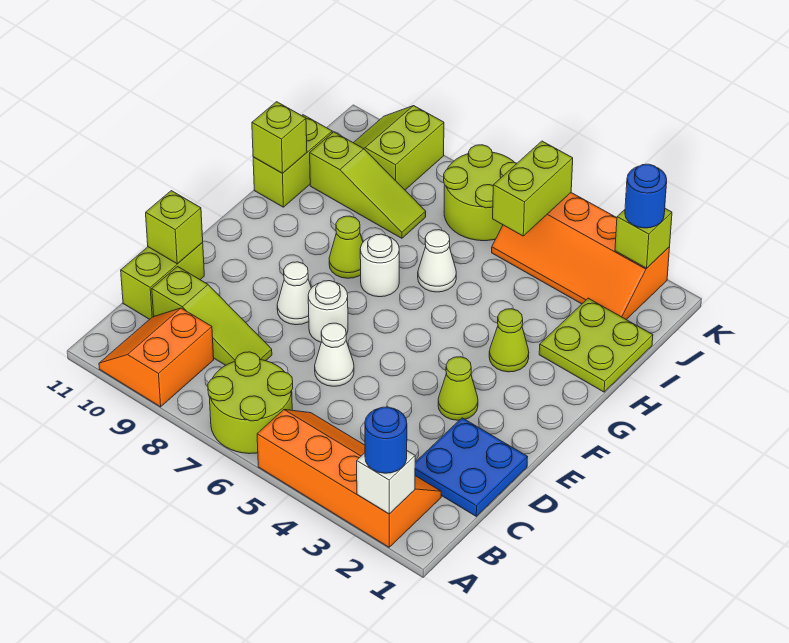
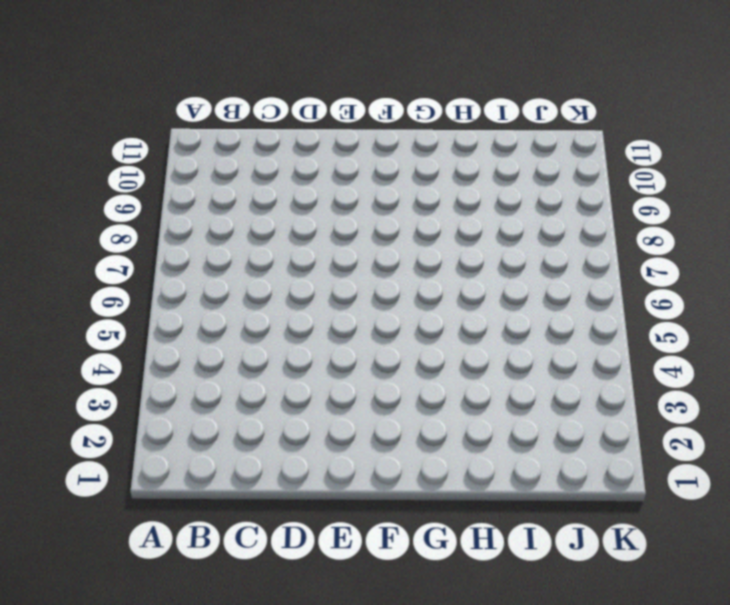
none -> orange slope A2:B5 level 1 top A
none -> lime round brick A6:B7 level 1
none -> orange slope A9:B10 level 1 top 9

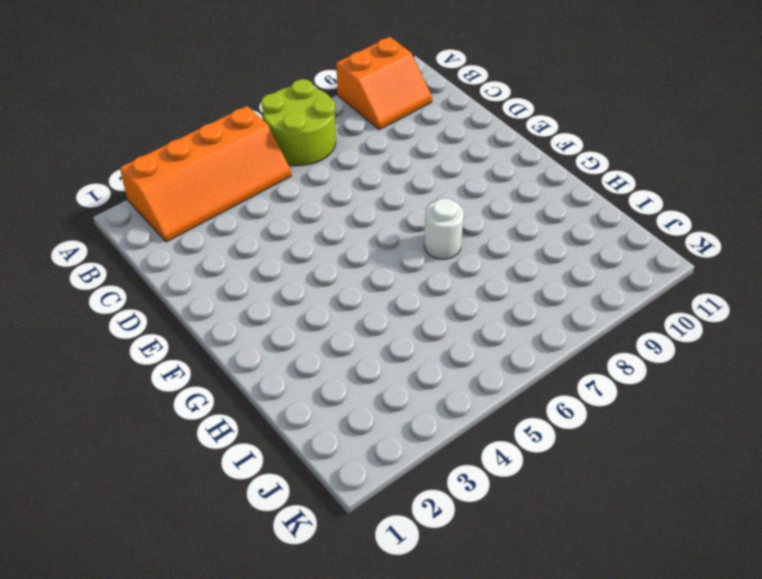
orange slope A9:B10 level 1 top A -> orange slope A9:B10 level 1 top 9
none -> blue plate C1:D2 level 1
none -> lime slope C8:C10 level 1 top 10
none -> lime brick C11:D11 level 1

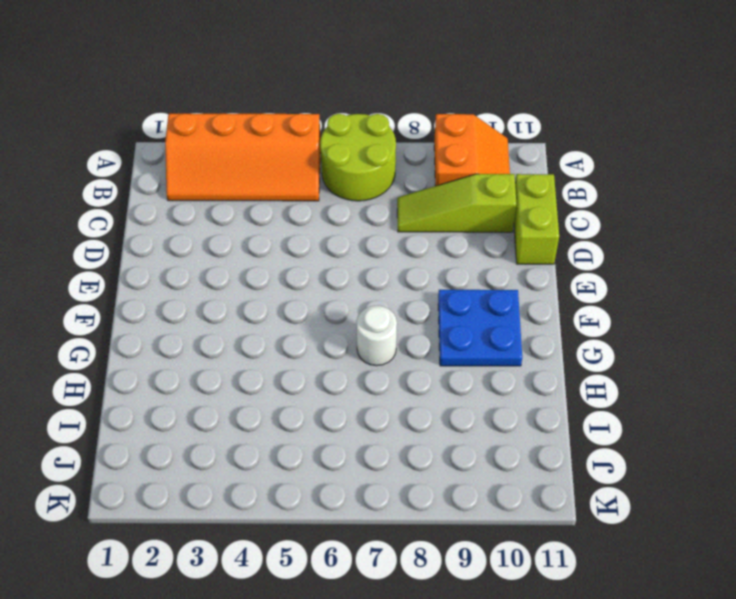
blue plate F9:G10 level 1 -> blue plate C1:D2 level 1
none -> white cone D6 level 1
none -> lime cone E3 level 1
none -> white round brick E7 level 1

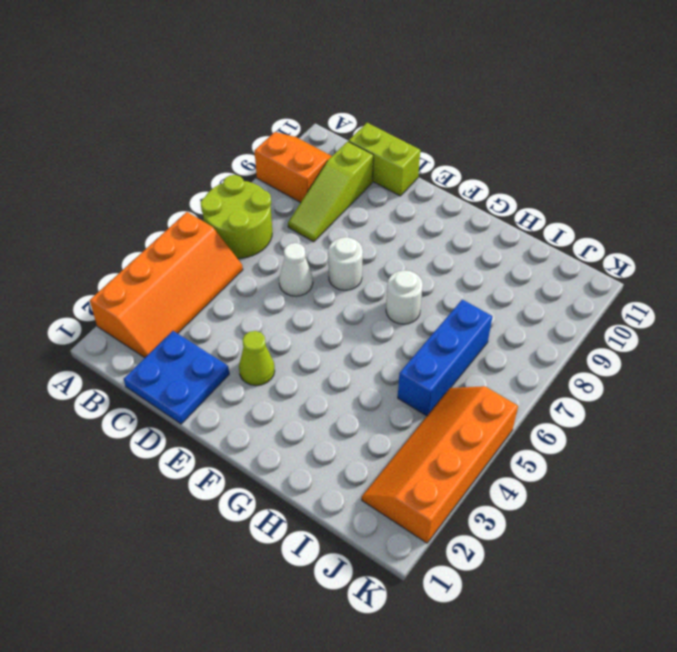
blue brick I5:I7 level 1 -> none
none -> white cone E8 level 1
none -> lime cone G3 level 1
none -> lime cone G8 level 1

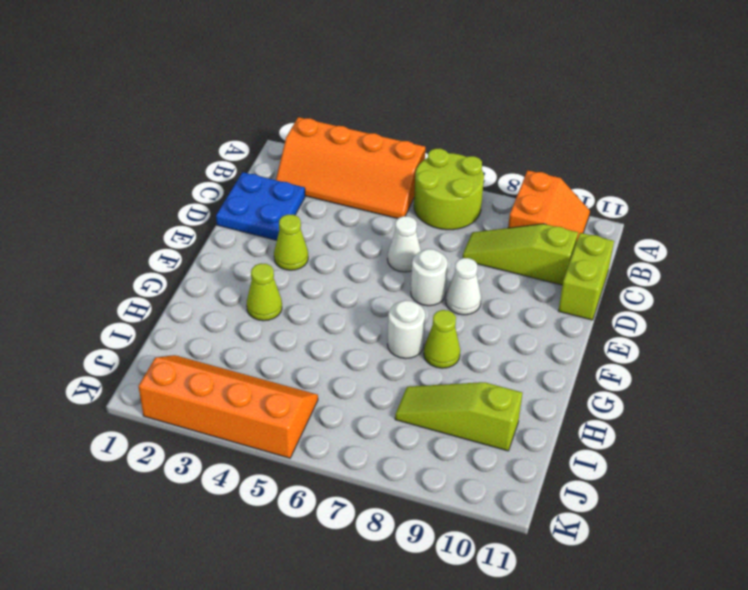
none -> lime plate H1:I2 level 1
none -> white cone H6 level 1
none -> lime brick H11:I11 level 1

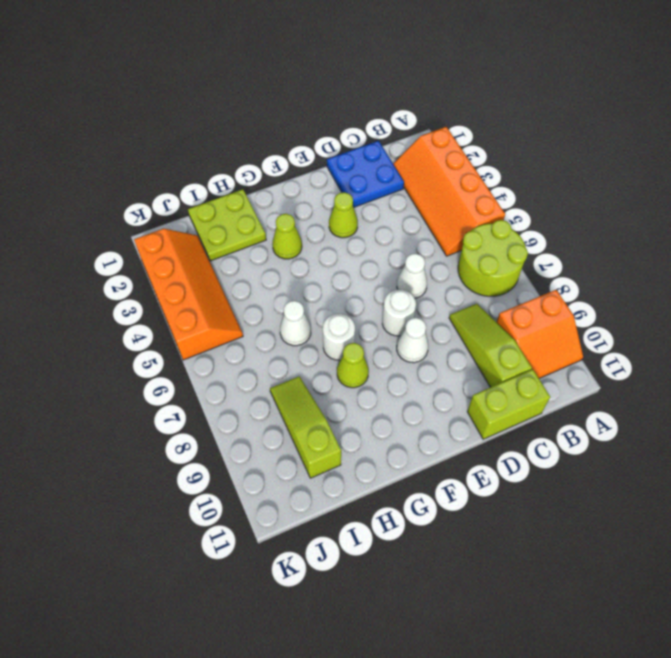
none -> lime brick H11:I11 level 1
none -> lime round brick J6:K7 level 1
none -> lime slope J9:K10 level 1 top 9

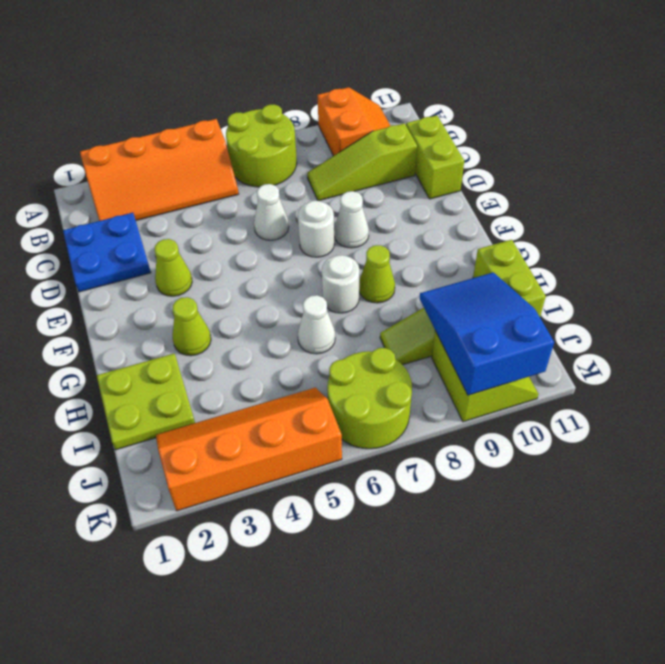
blue slope I9:K10 level 2 top K -> none
none -> white brick A2 level 2
none -> lime brick D11 level 2
none -> lime brick H11 level 2

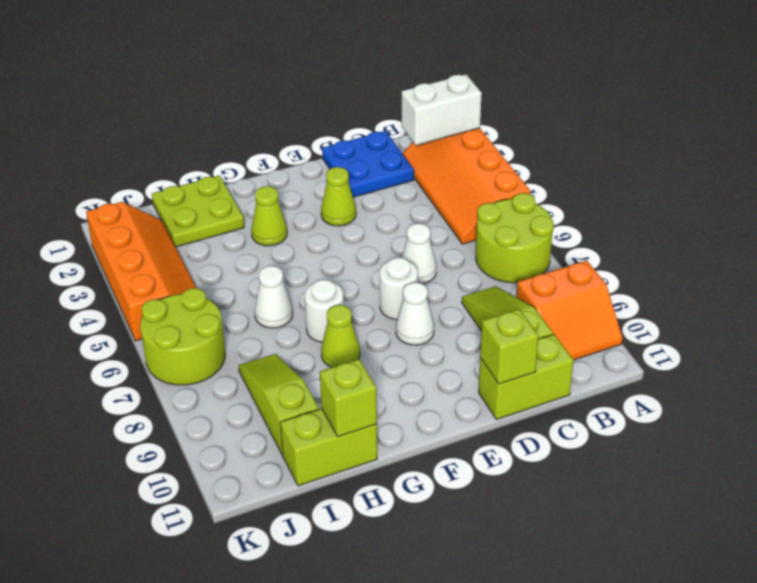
white brick A2:B2 level 2 -> white brick A2 level 2
none -> lime slope J9:K10 level 1 top 9
none -> lime brick J5:K5 level 2
none -> lime brick K2 level 2

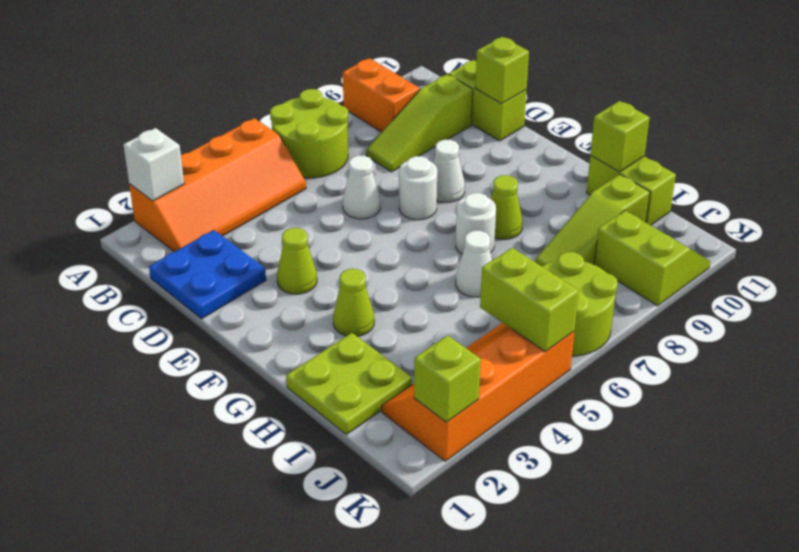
none -> blue round brick A2 level 3
none -> blue round brick K2 level 3

